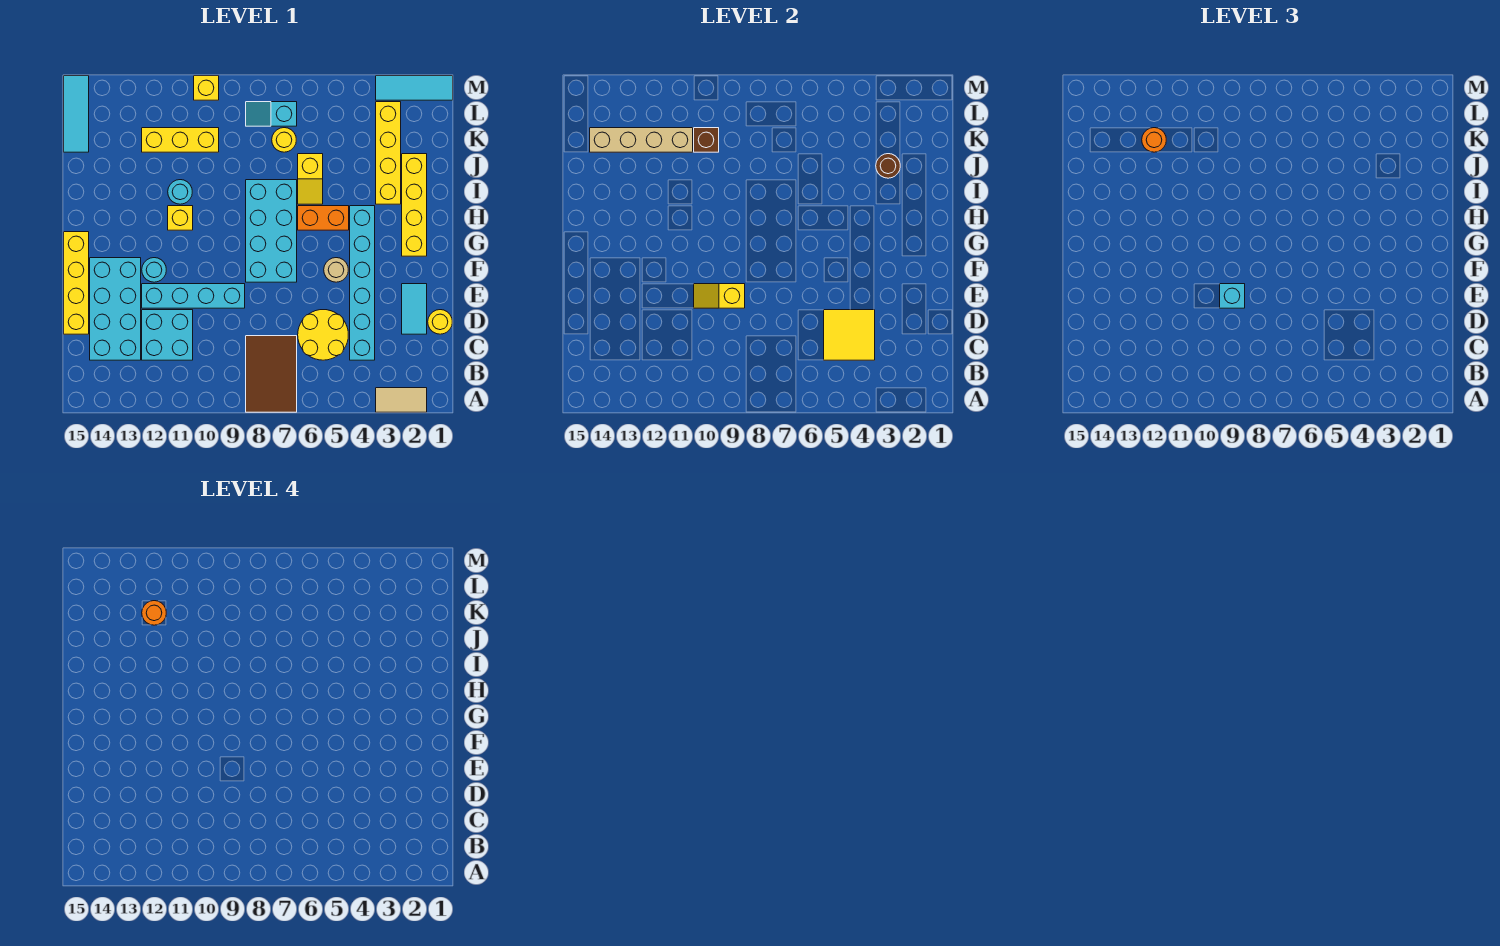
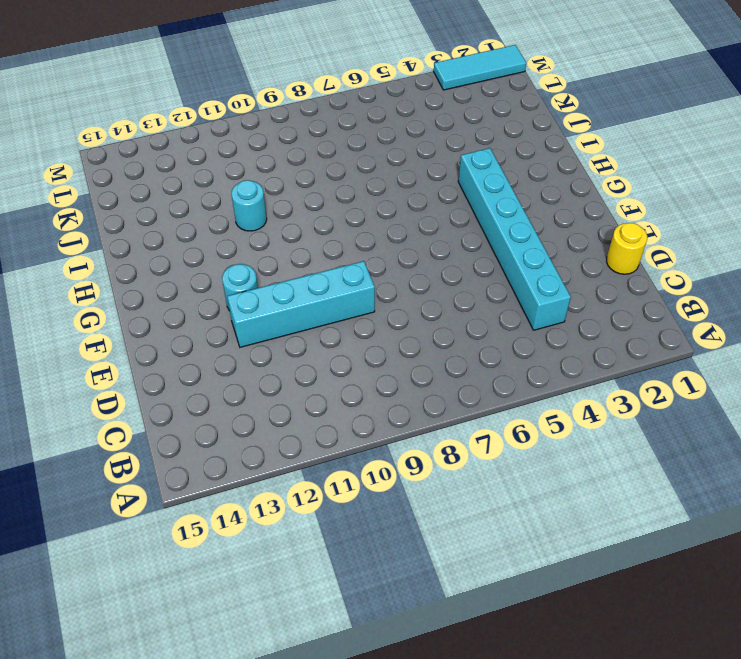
none -> tan tile A2:A3 level 1
none -> brown tile A7:C8 level 1
none -> yellow round brick C5:D6 level 1
none -> cyan brick C11:D12 level 1

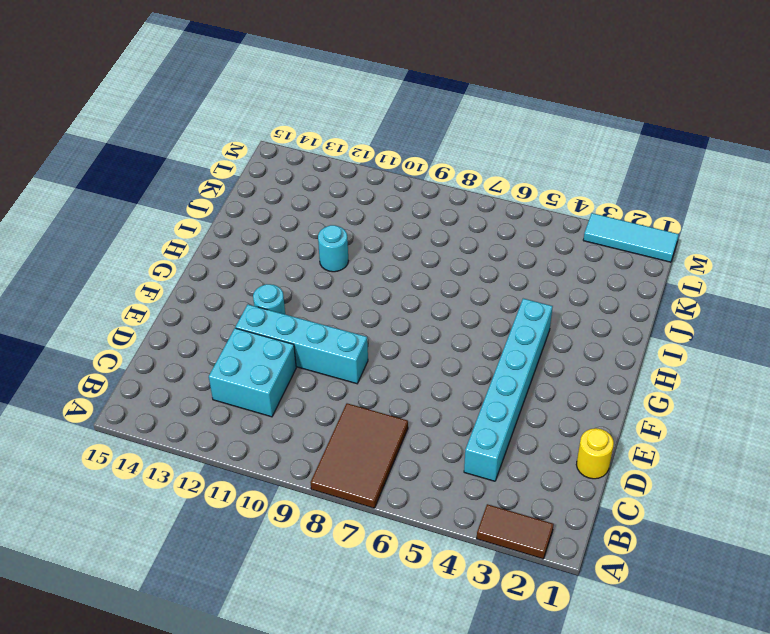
brown tile A2:A3 level 1 -> tan tile A2:A3 level 1
none -> yellow round brick C5:D6 level 1
none -> cyan brick C13:F14 level 1
none -> cyan tile D2:E2 level 1
none -> yellow brick D15:G15 level 1

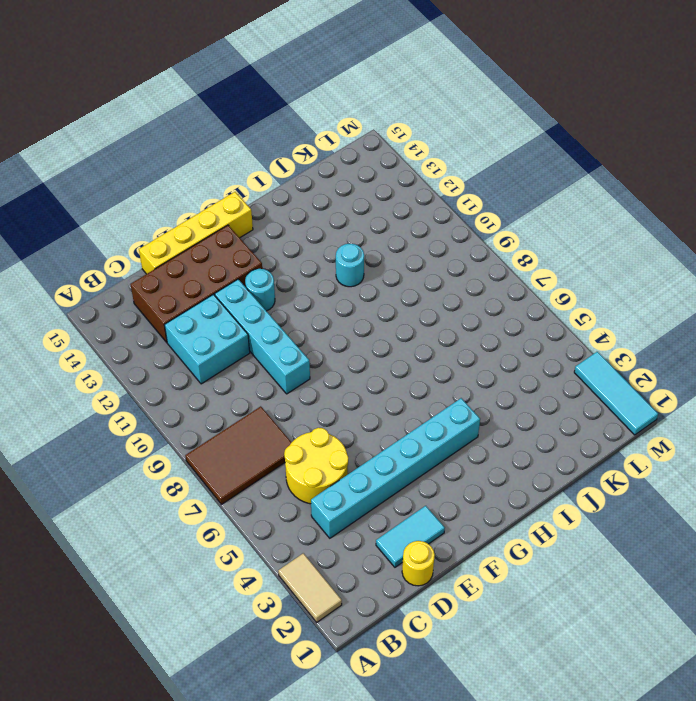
brown brick C13:F14 level 1 -> cyan brick C13:F14 level 1
none -> tan round brick F5 level 1
none -> cyan brick F7:I8 level 1
none -> yellow brick G2:J2 level 1
none -> orange brick H5:H6 level 1

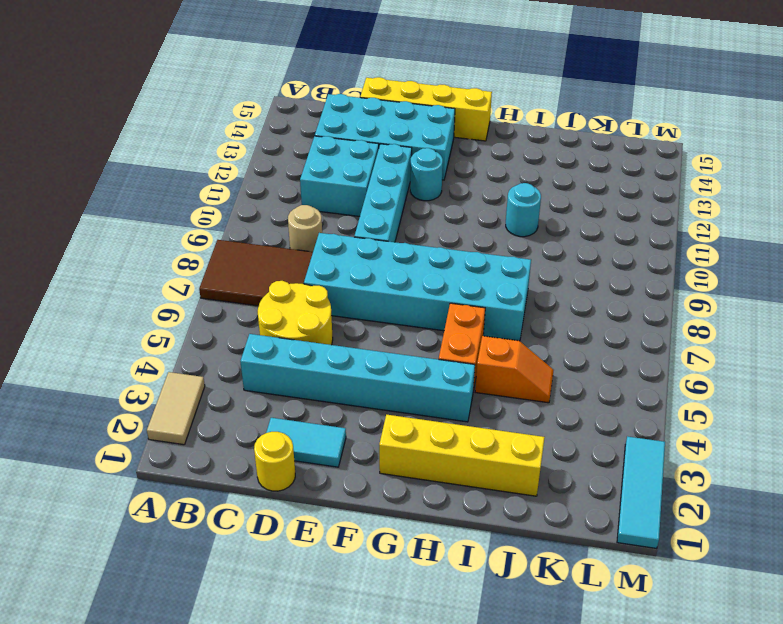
tan round brick C9 level 1 -> tan round brick F5 level 1
cyan brick D7:I8 level 1 -> cyan brick F7:I8 level 1
orange slope I5:J5 level 1 top I -> none
none -> yellow brick H11 level 1
none -> yellow brick I3:L3 level 1
none -> yellow slope I6:J6 level 1 top J
none -> yellow round brick K7 level 1

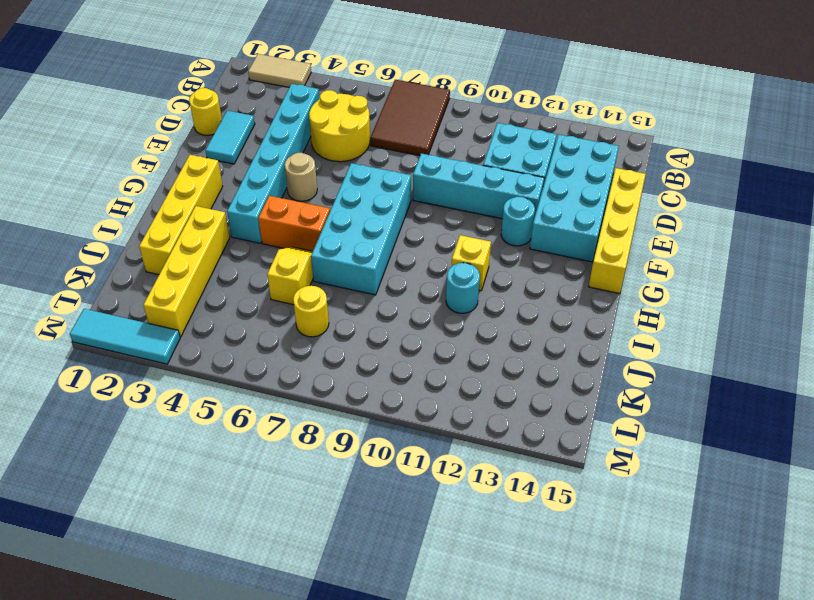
none -> yellow brick K10:K12 level 1
none -> cyan tile K15:M15 level 1
none -> cyan slope L7:L8 level 1 top 7
none -> yellow brick M10 level 1

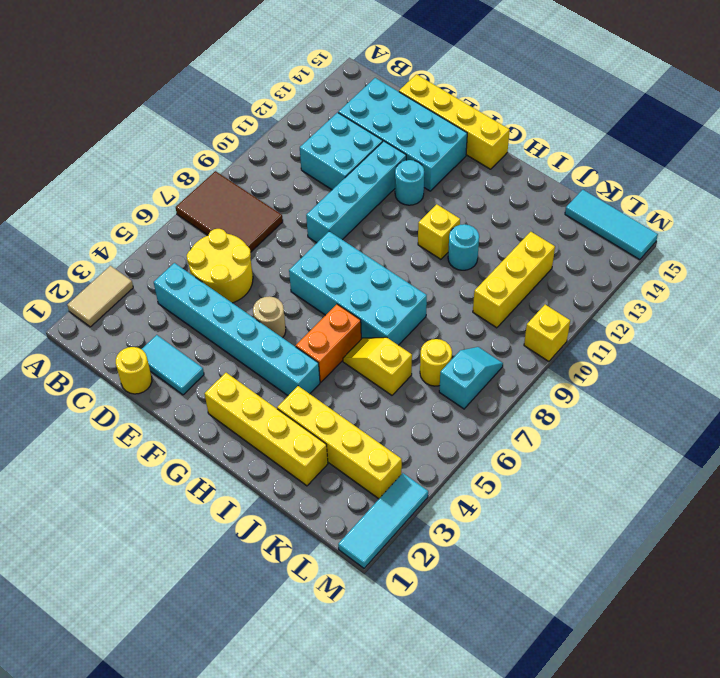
none -> yellow tile C4:D5 level 2
none -> yellow slope E9:E10 level 2 top 9
none -> brown round brick J3 level 2
none -> brown brick K10 level 2

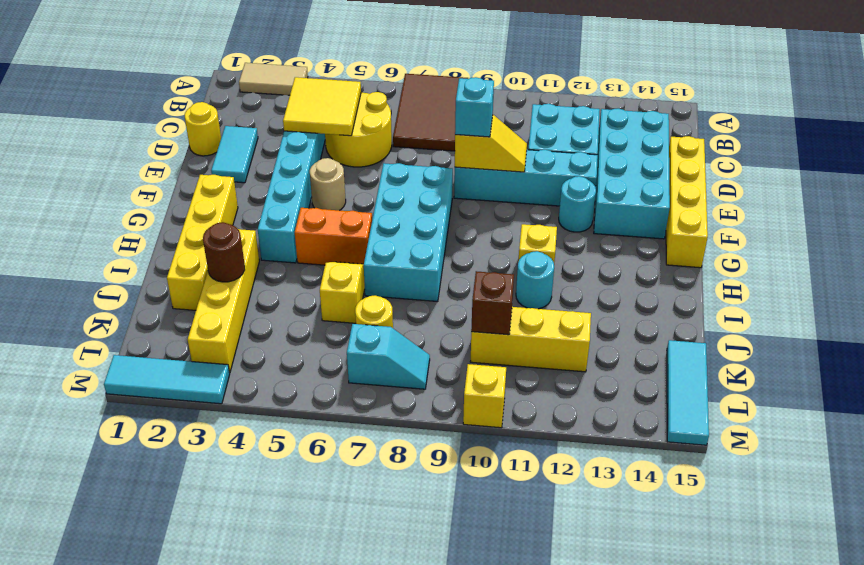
none -> tan brick K11:K14 level 2
none -> orange round brick K12 level 3
none -> orange round brick K12 level 4

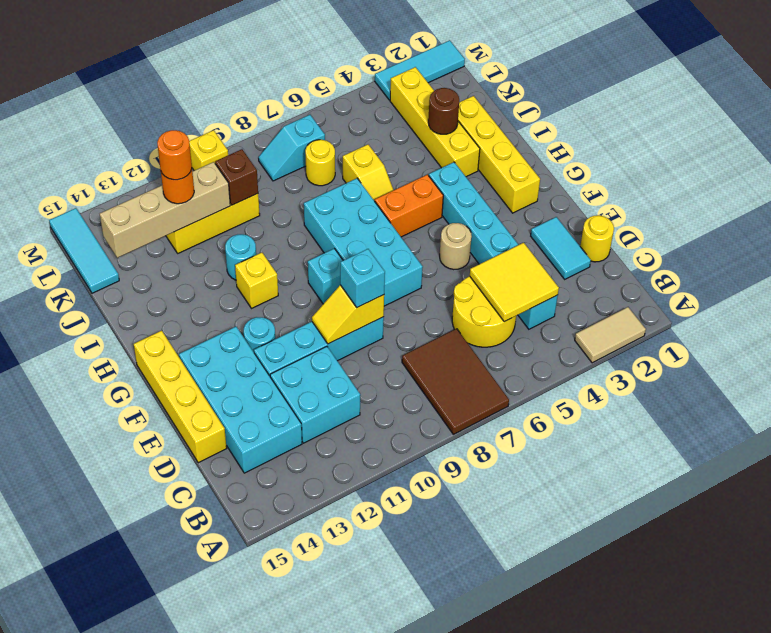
cyan brick G9 level 1 -> none

